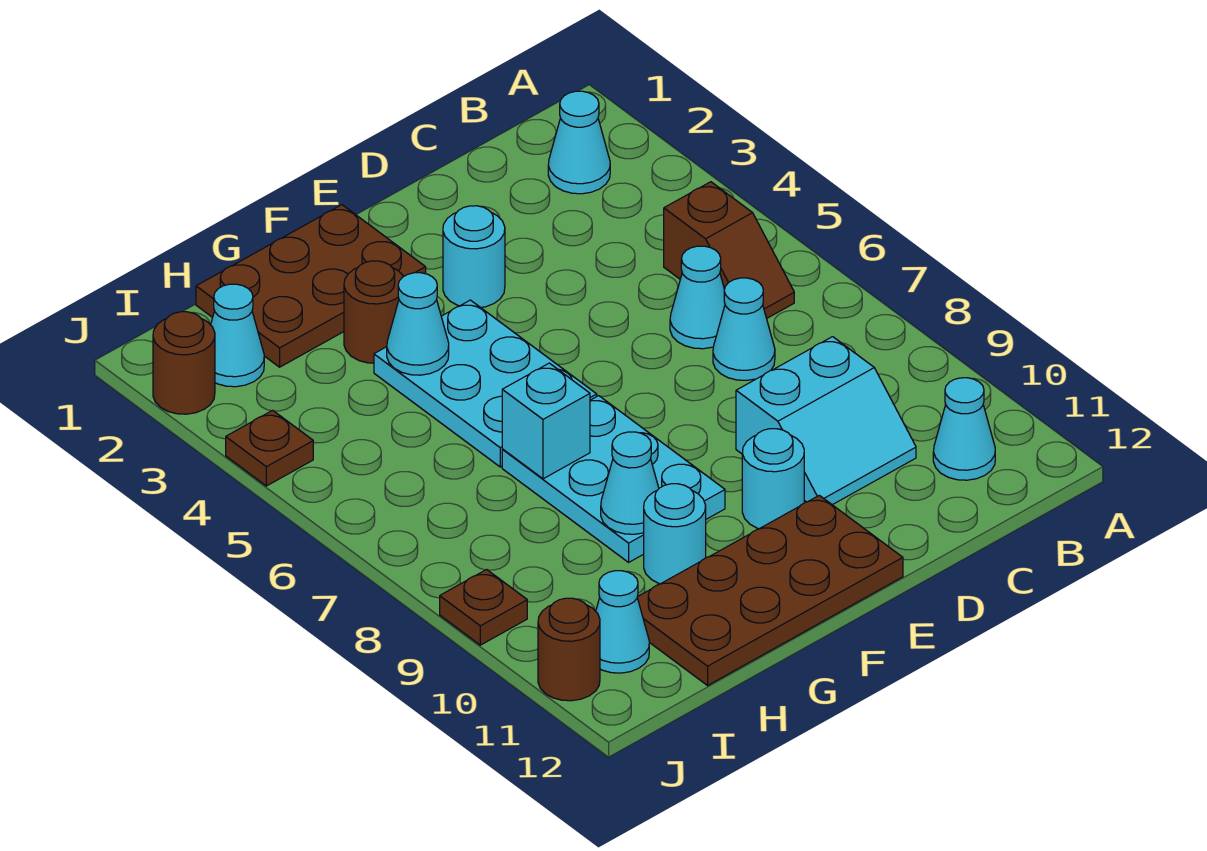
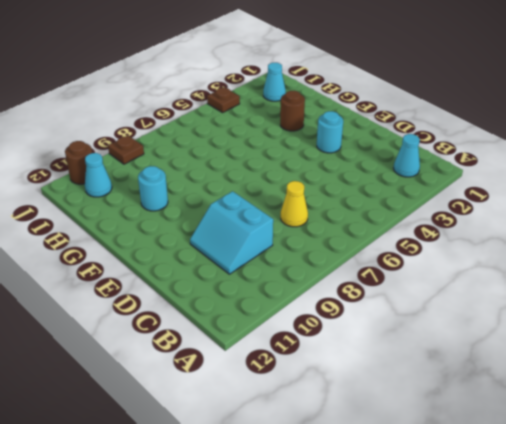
yellow cone C7 level 1 -> cyan cone C7 level 1
none -> brown slope B5:B6 level 1 top 5
none -> cyan cone B11 level 1
none -> cyan cone C6 level 1

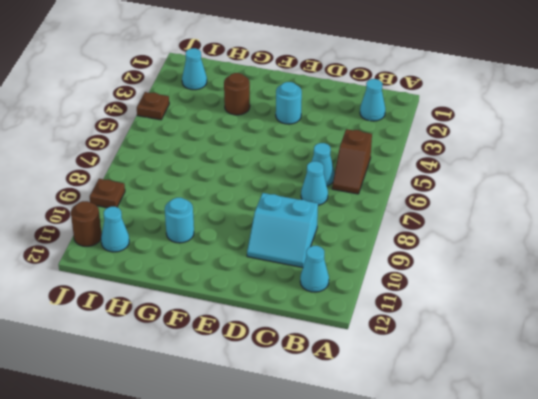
none -> cyan round brick E10 level 1
none -> brown plate E11:H12 level 1
none -> brown plate F1:H2 level 1

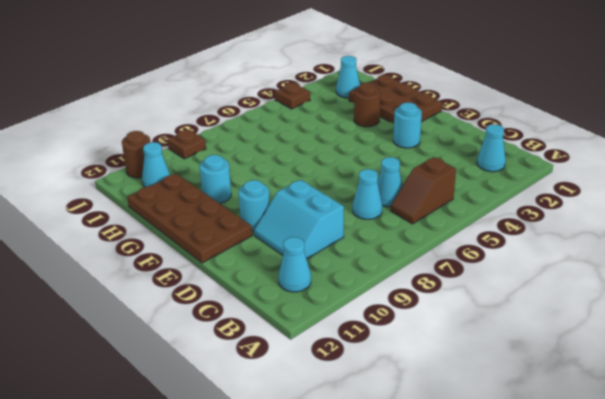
none -> cyan plate F4:G6 level 1
none -> cyan plate F7:G9 level 1
none -> brown round brick J2 level 1

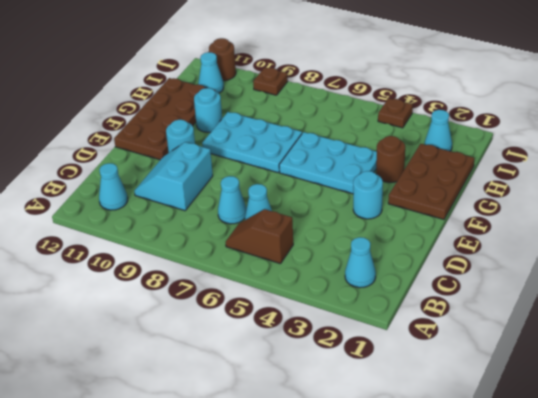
none -> brown round brick J2 level 1
none -> cyan cone G4 level 2
none -> cyan brick G7 level 2

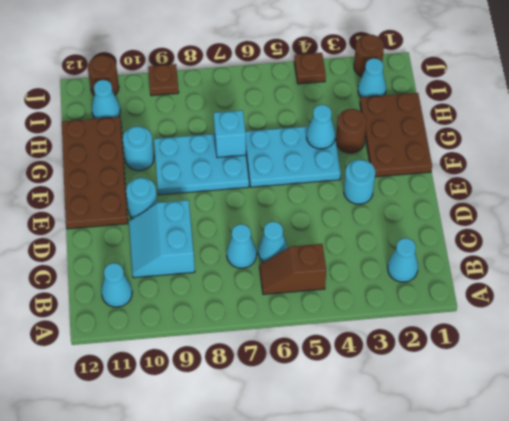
none -> cyan cone G9 level 2

